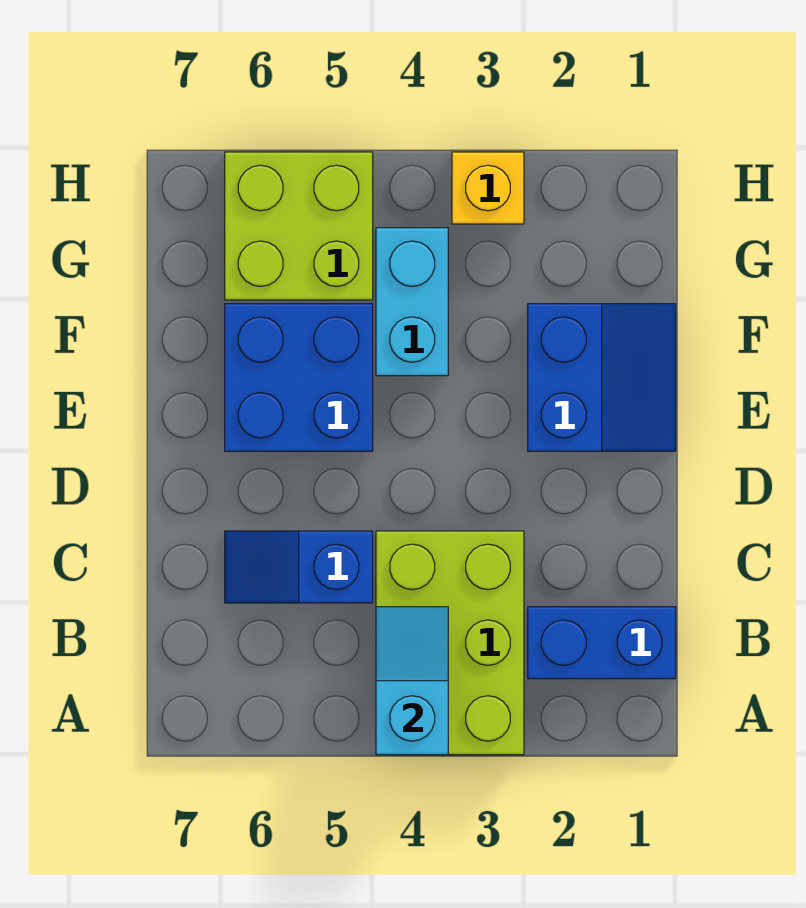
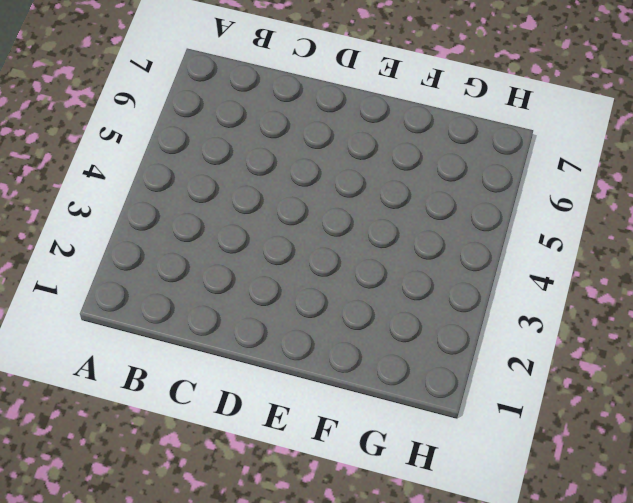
none -> lime brick A3:C4 level 1
none -> blue brick B1:B2 level 1

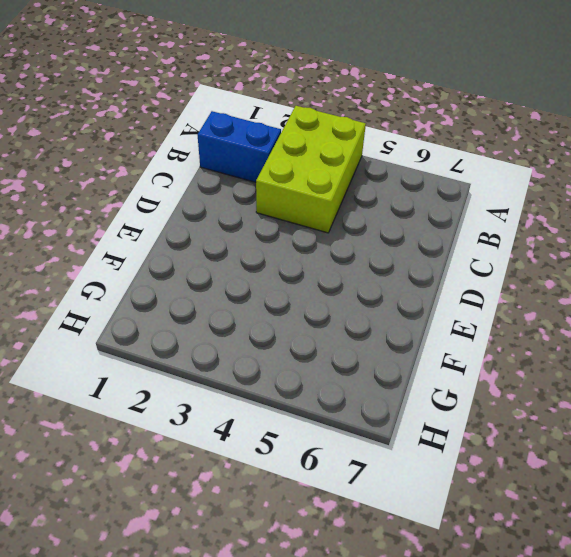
none -> blue slope C5:C6 level 1 top 5
none -> blue slope E1:F2 level 1 top 2

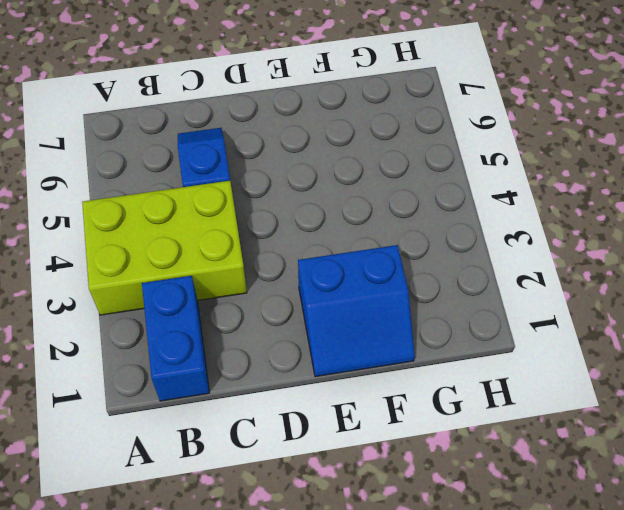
none -> blue brick E5:F6 level 1
none -> cyan brick F4:G4 level 1

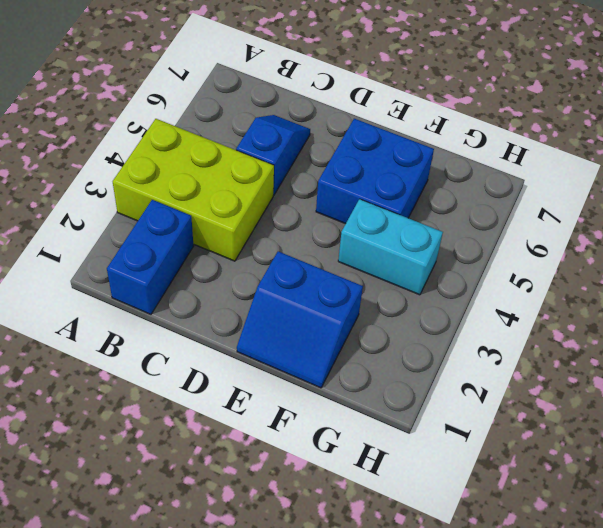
none -> lime brick G5:H6 level 1
none -> yellow brick H3 level 1

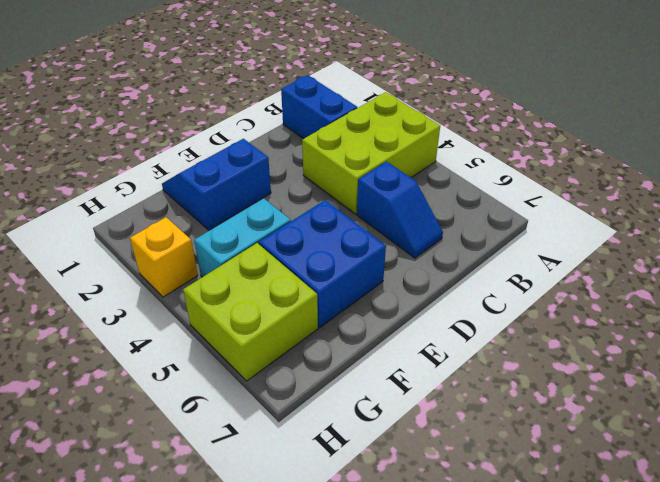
none -> cyan slope A4:B4 level 2 top A

